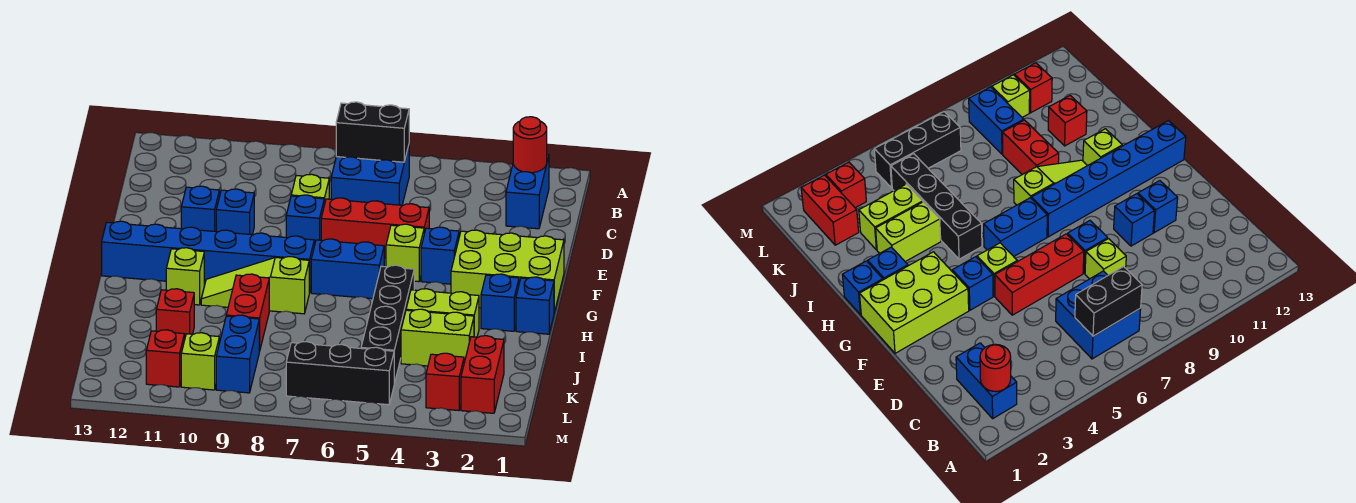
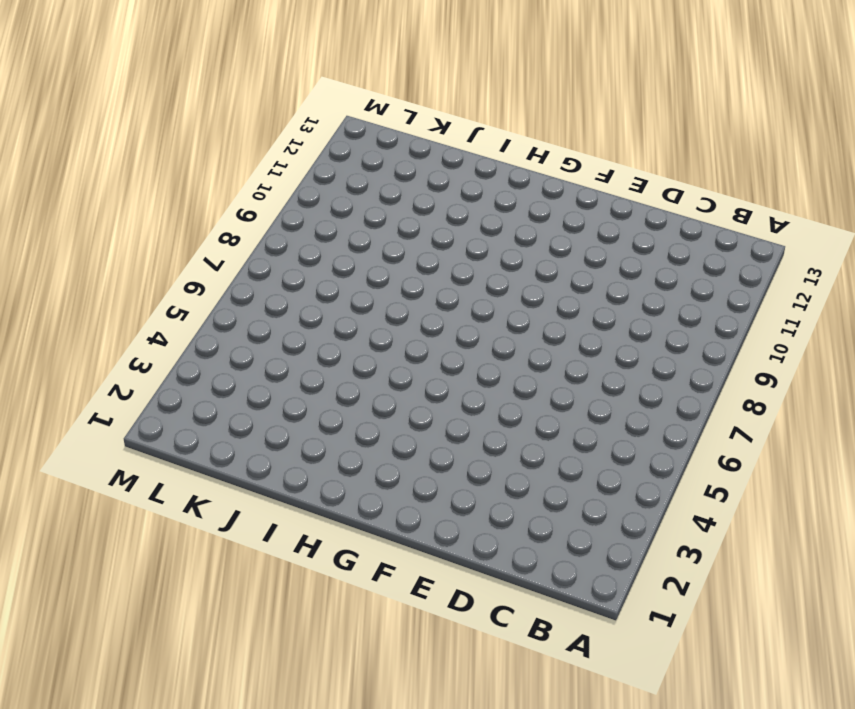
none -> blue brick B2:C2 level 1
none -> blue brick B6:C7 level 1
none -> lime brick D8 level 1

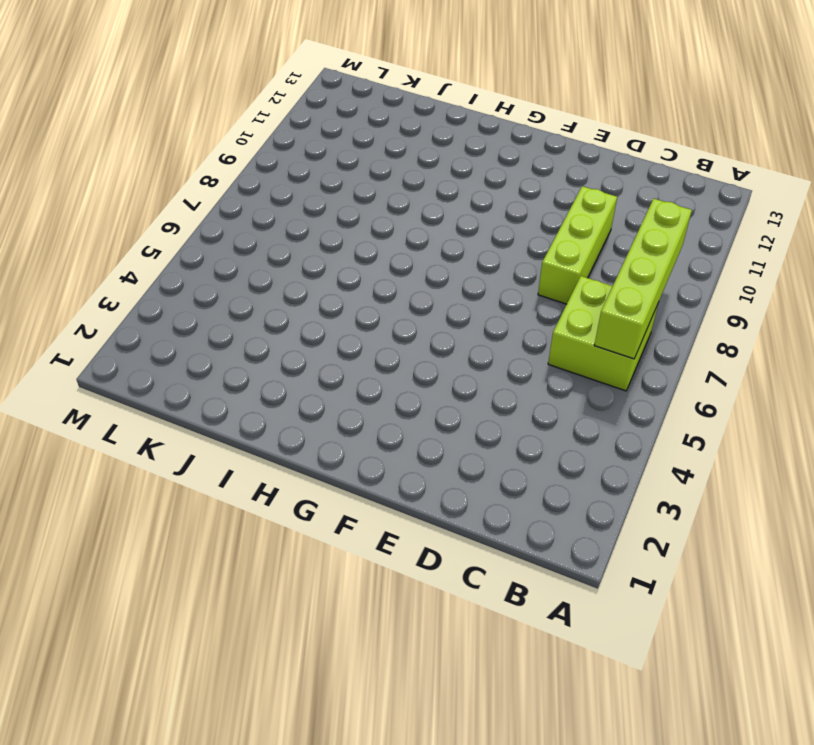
lime brick B6:C7 level 1 -> blue brick B6:C7 level 1
lime brick B6:B9 level 2 -> black brick B6:B7 level 2
lime brick D8:D10 level 1 -> lime brick D8 level 1
none -> blue brick B2:C2 level 1
none -> red brick E5:E7 level 1
none -> blue brick E8 level 1

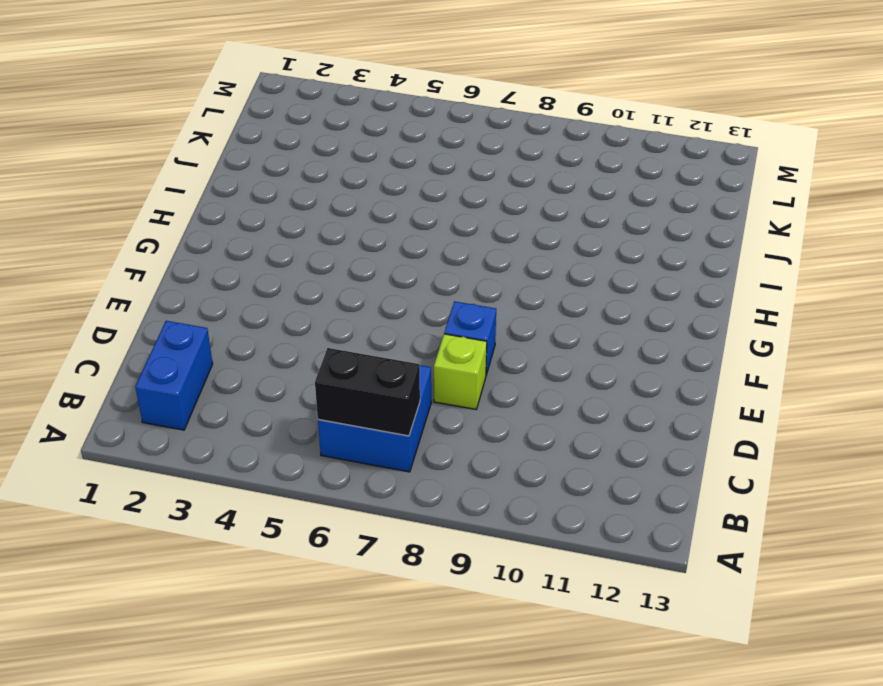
none -> red brick E5:E7 level 1
none -> blue brick E10 level 1
none -> blue brick E11 level 1

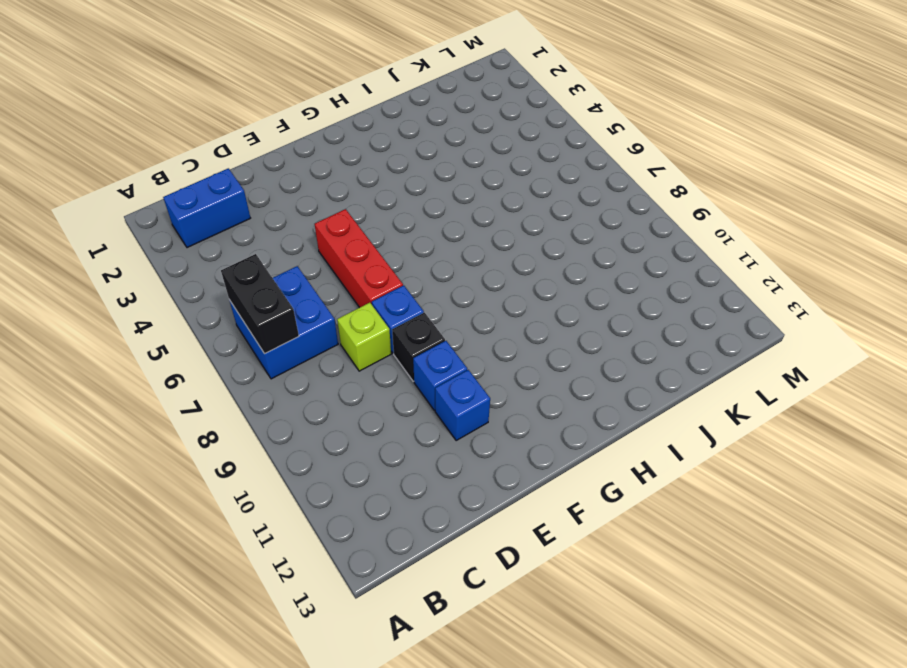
black brick E9 level 1 -> none
none -> lime brick F1:G3 level 1
none -> blue brick F4 level 1
none -> lime brick F5 level 1

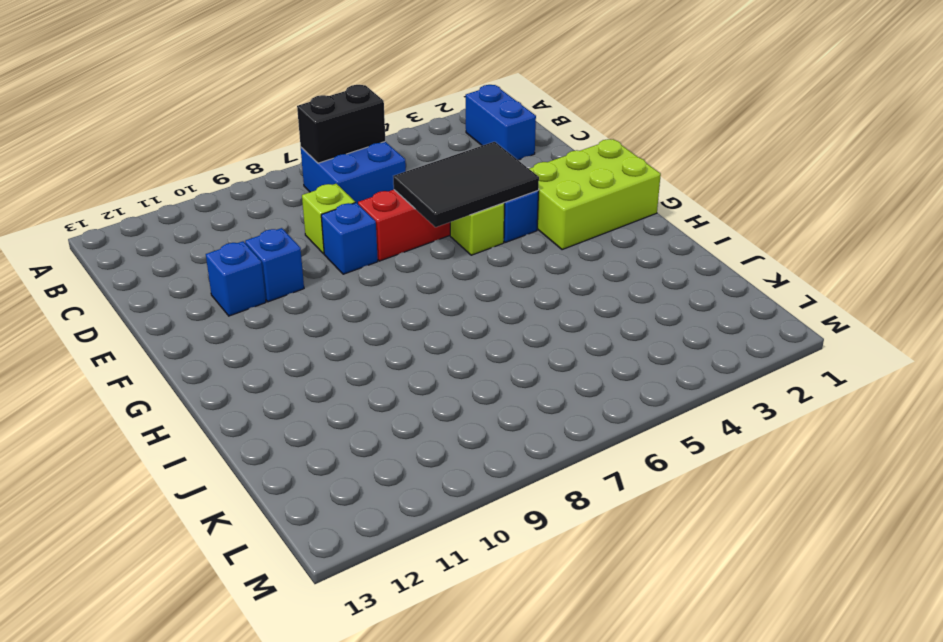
black tile E4:F6 level 2 -> none
none -> blue brick G6:G7 level 1
none -> blue brick G8:G13 level 1
none -> blue brick H1 level 1

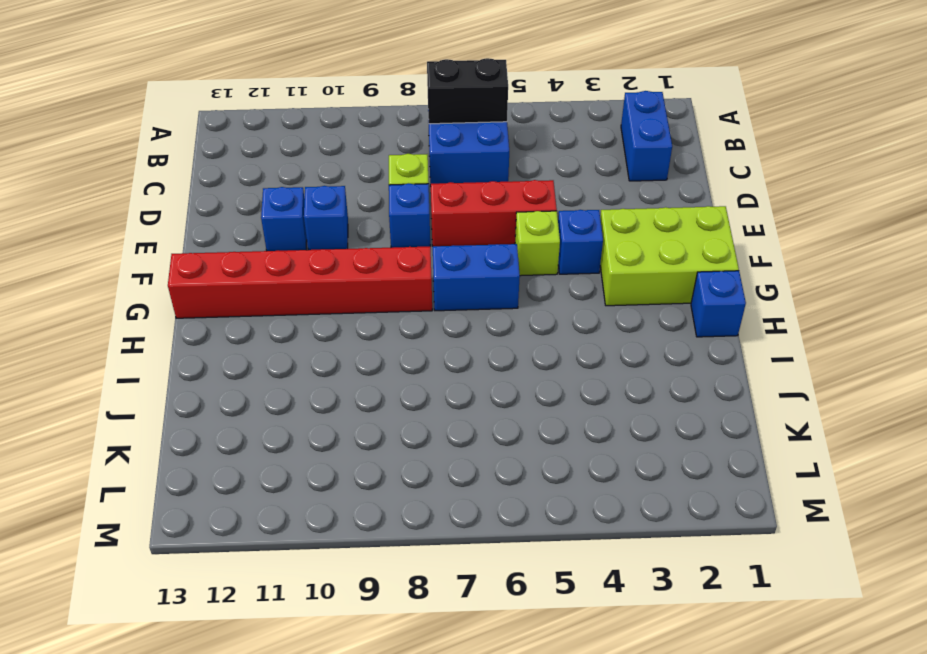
red brick G8:G13 level 1 -> blue brick G8:G13 level 1
none -> blue brick H2 level 1
none -> black brick H5:K5 level 1
none -> lime slope H8:H10 level 1 top 8

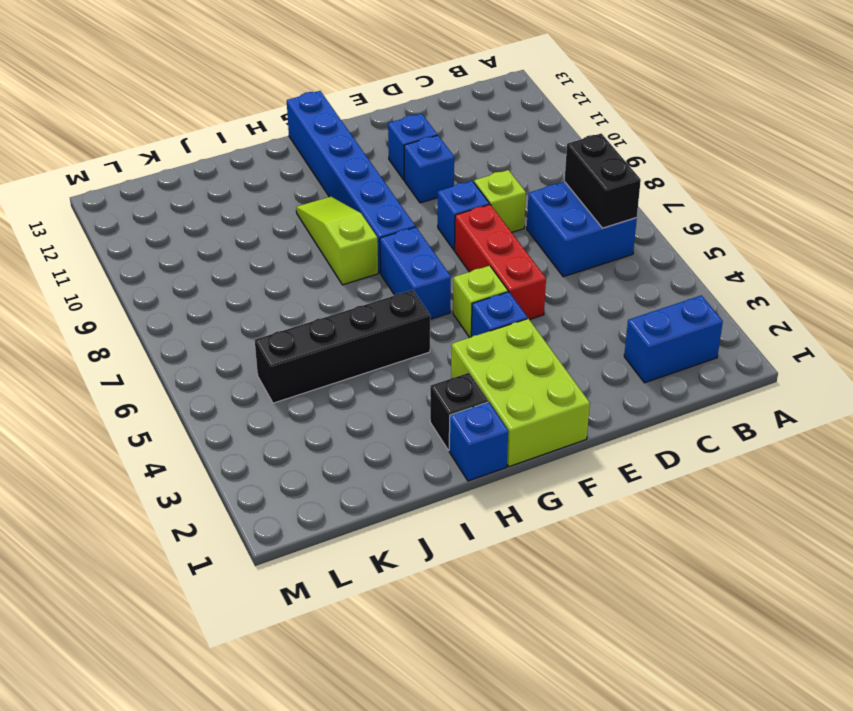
black brick H2 level 1 -> blue brick H2 level 1
none -> lime brick H11 level 1
none -> lime brick I3:I4 level 1
none -> red brick I9:J9 level 1

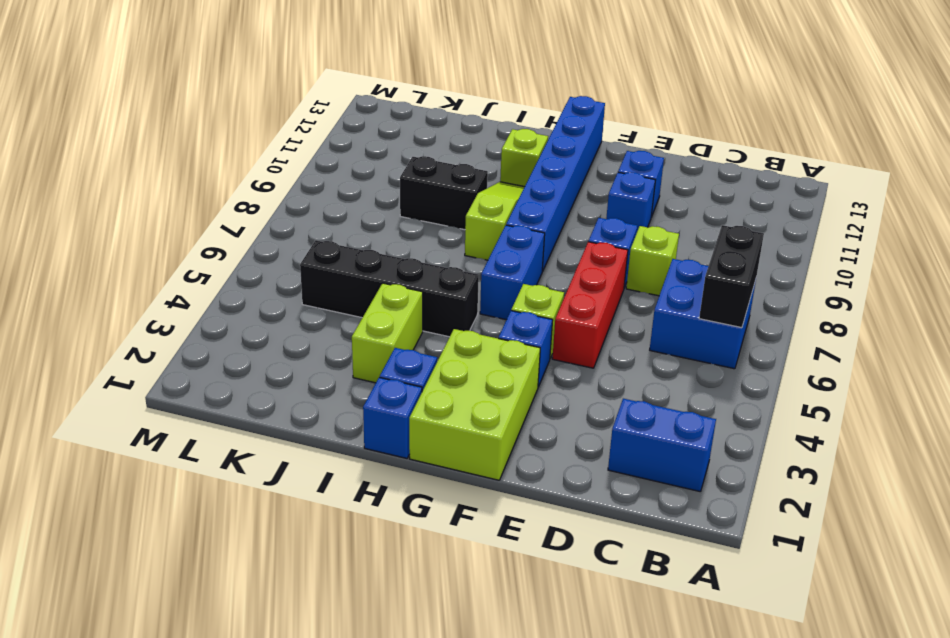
black brick I9:J9 level 1 -> red brick I9:J9 level 1
none -> lime brick J3:J4 level 1
none -> red brick J11 level 1
none -> red brick K2:L2 level 1

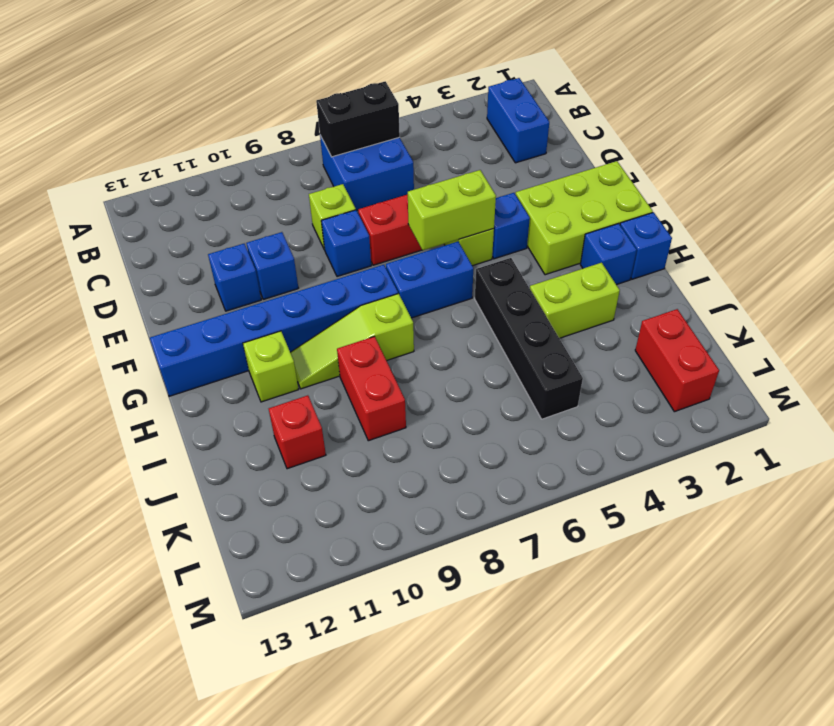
lime brick F5:F6 level 2 -> lime brick J3:J4 level 1
none -> blue brick K9:L9 level 1
none -> red brick L3 level 1
none -> black brick L5:L7 level 1

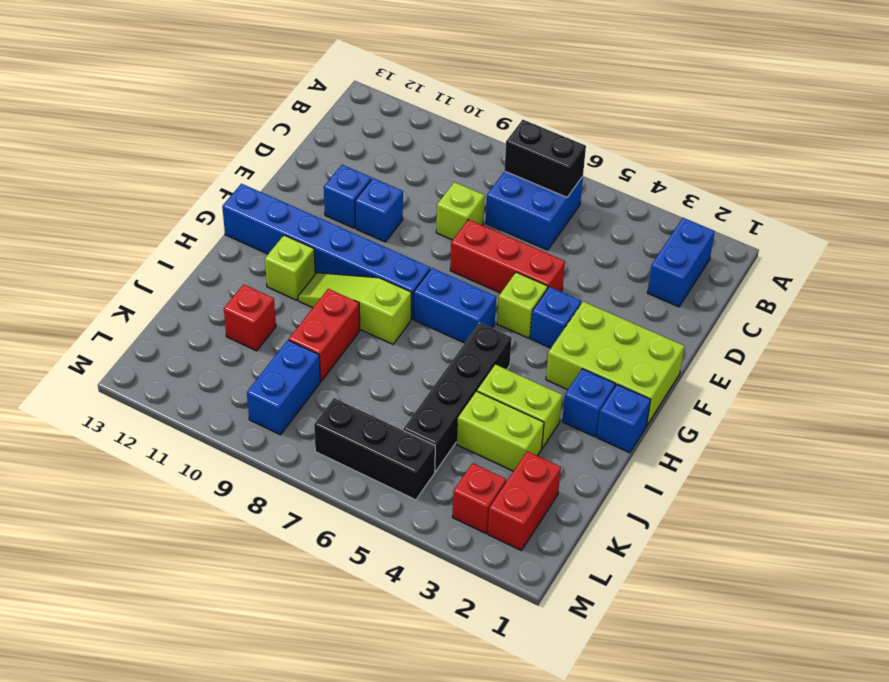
none -> blue brick E8 level 1
none -> lime brick L10 level 1
none -> red brick L11 level 1

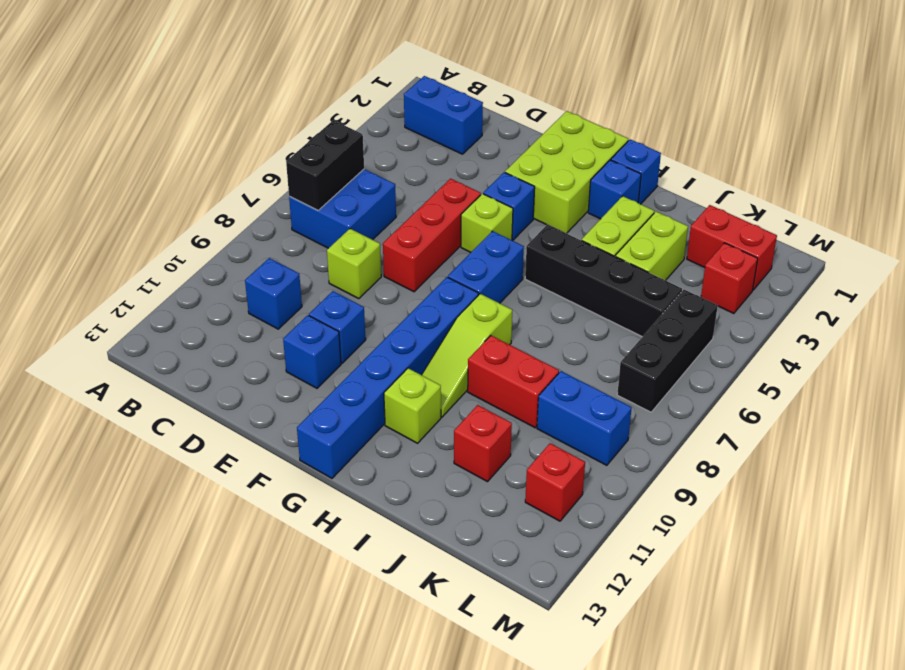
blue brick C10 level 1 -> blue brick E8 level 1
none -> lime brick L10 level 1
none -> red round brick B2 level 2

